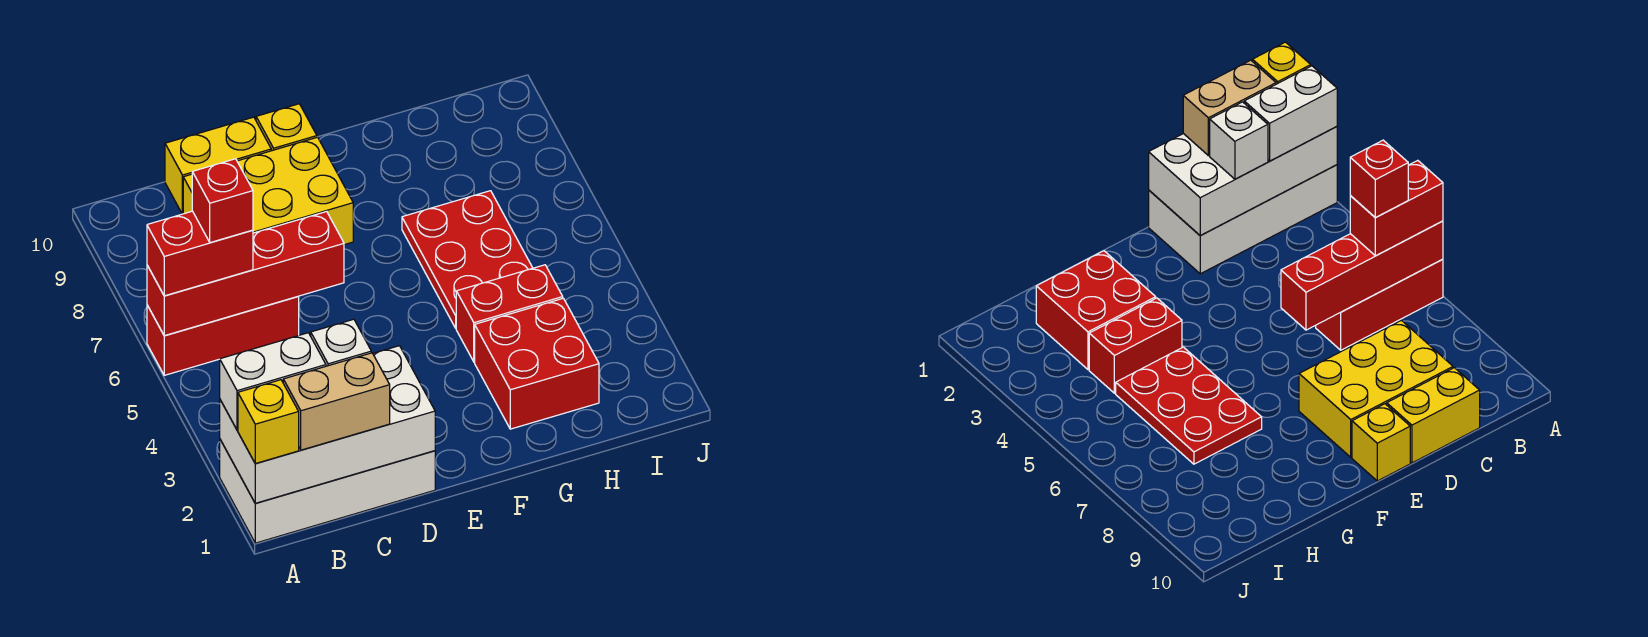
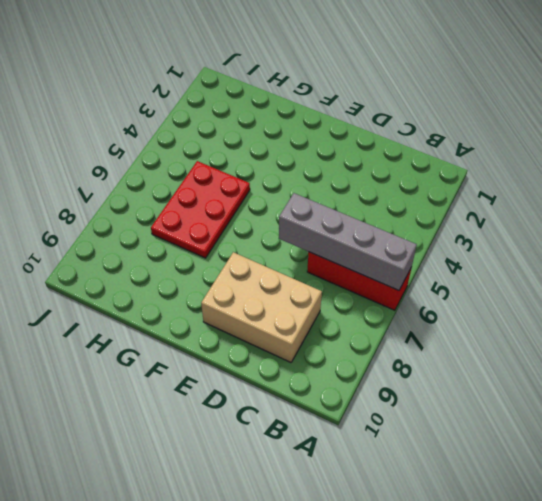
grey brick A6:D6 level 2 -> red brick A6:D6 level 2
tan brick C8:E9 level 1 -> yellow brick C8:E9 level 1
none -> white brick A1:D2 level 1
none -> yellow brick C10:D10 level 1
none -> yellow brick E10 level 1

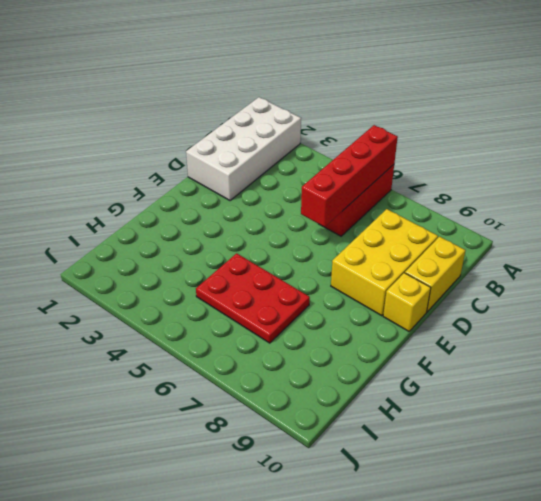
none -> red brick G2:H3 level 1
none -> red brick G4:H4 level 1
none -> white brick A1:D2 level 2

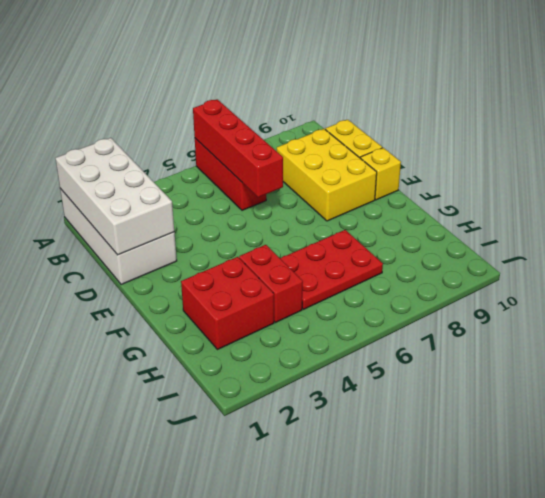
none -> yellow brick A1 level 3
none -> white brick A2:B2 level 3
none -> red brick A6:B6 level 3

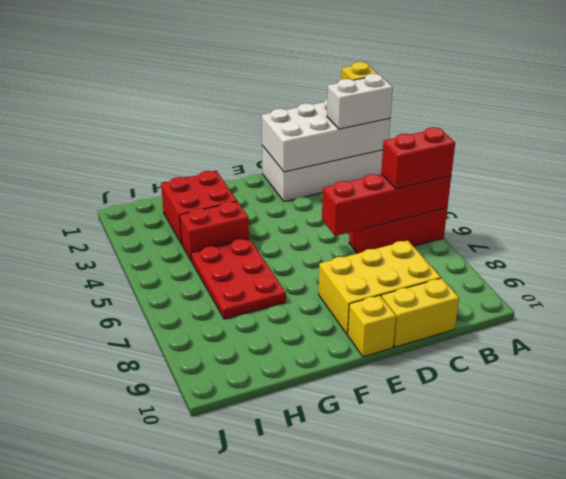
none -> tan brick B1:C1 level 3
none -> white brick C2 level 3
none -> red brick B6 level 4

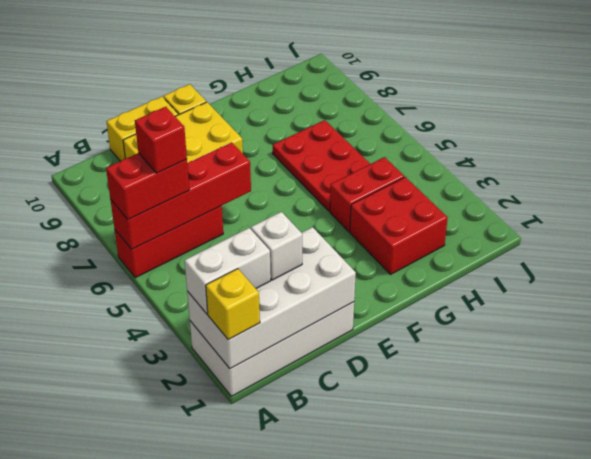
none -> tan brick B1:C1 level 3

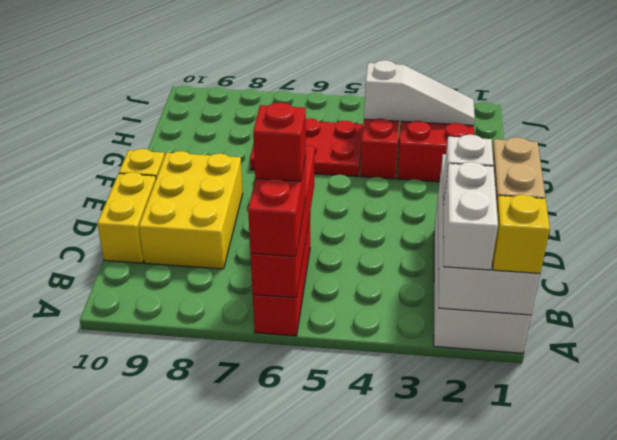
white slope H2:H4 level 2 top 4 -> none

